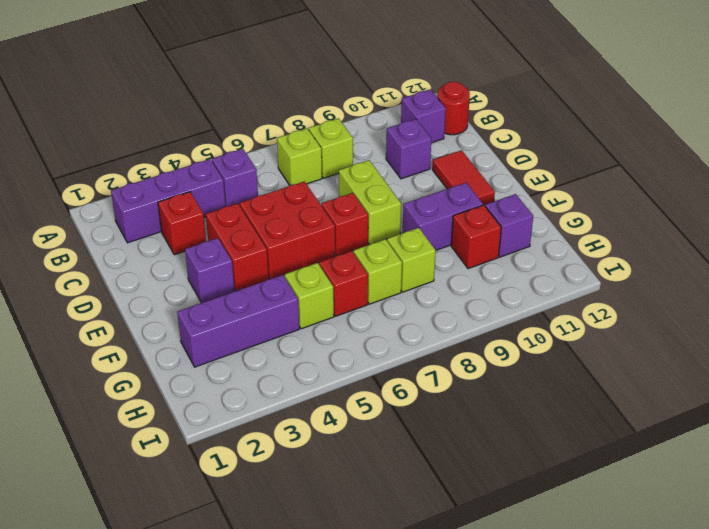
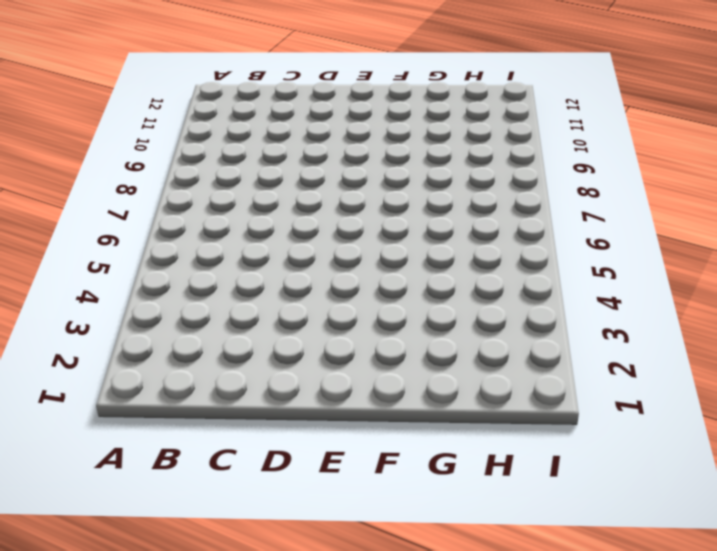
none -> purple brick B2:B4 level 1
none -> purple brick B5 level 1
none -> lime brick B7 level 1

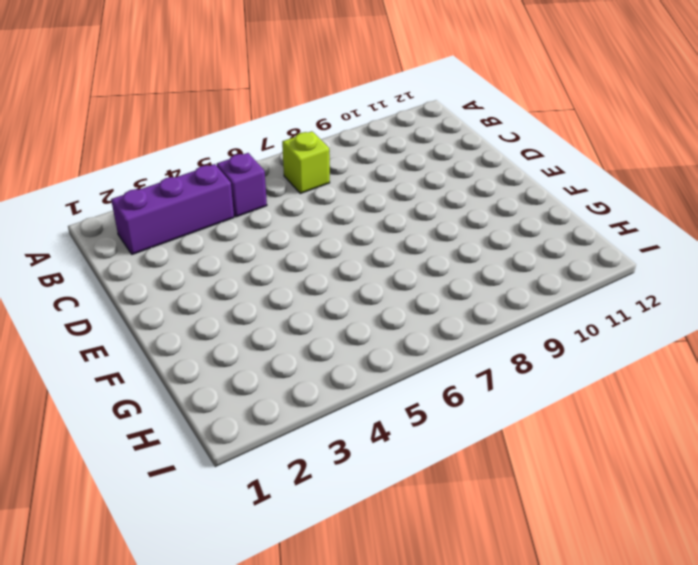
none -> lime brick B8 level 1
none -> purple brick B11 level 1
none -> red round brick B12 level 1

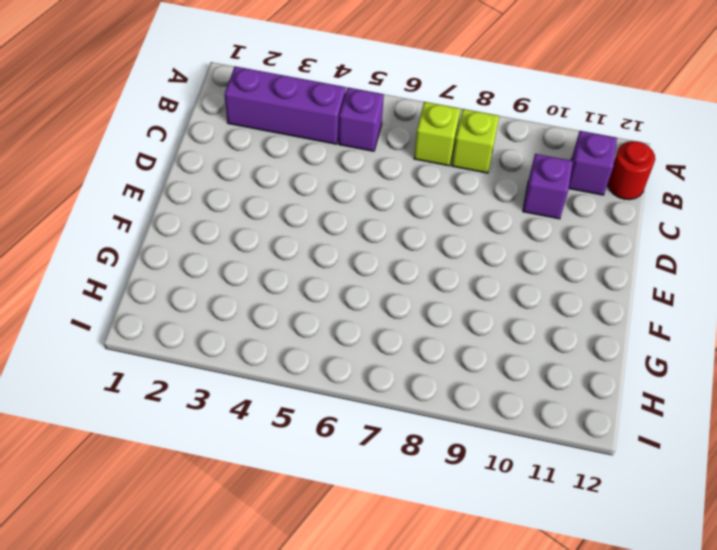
none -> red brick C3 level 1
none -> red brick D4:E4 level 1
none -> red brick D5:E6 level 1

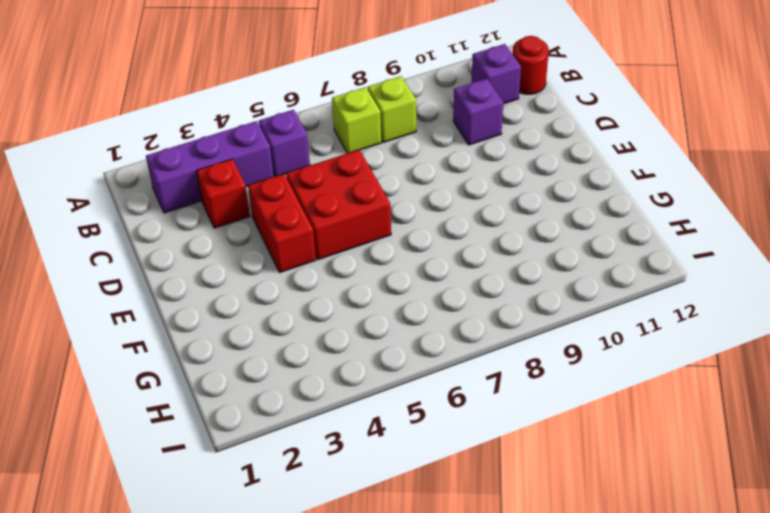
none -> lime brick D8:E8 level 1
none -> red tile D11:E11 level 1
none -> purple brick E3 level 1

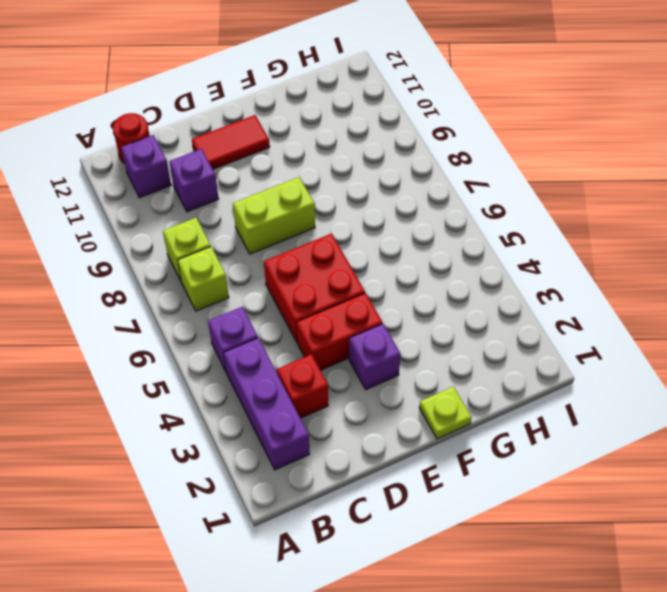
lime plate F1 level 1 -> none
none -> red brick E7 level 1
none -> purple brick F9:F10 level 1
none -> purple brick G2:G4 level 1

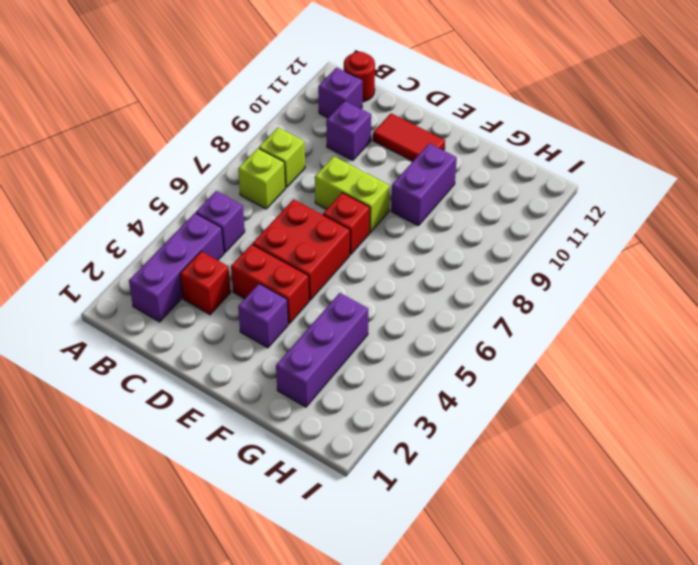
none -> lime brick G5 level 1
none -> red brick G6 level 1
none -> lime brick G7 level 1

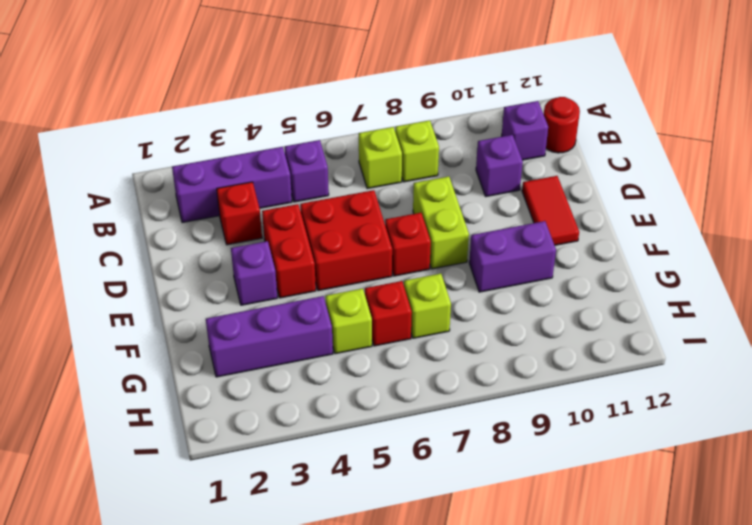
none -> lime brick G8 level 1
none -> red brick G10 level 1
none -> purple brick G11 level 1

